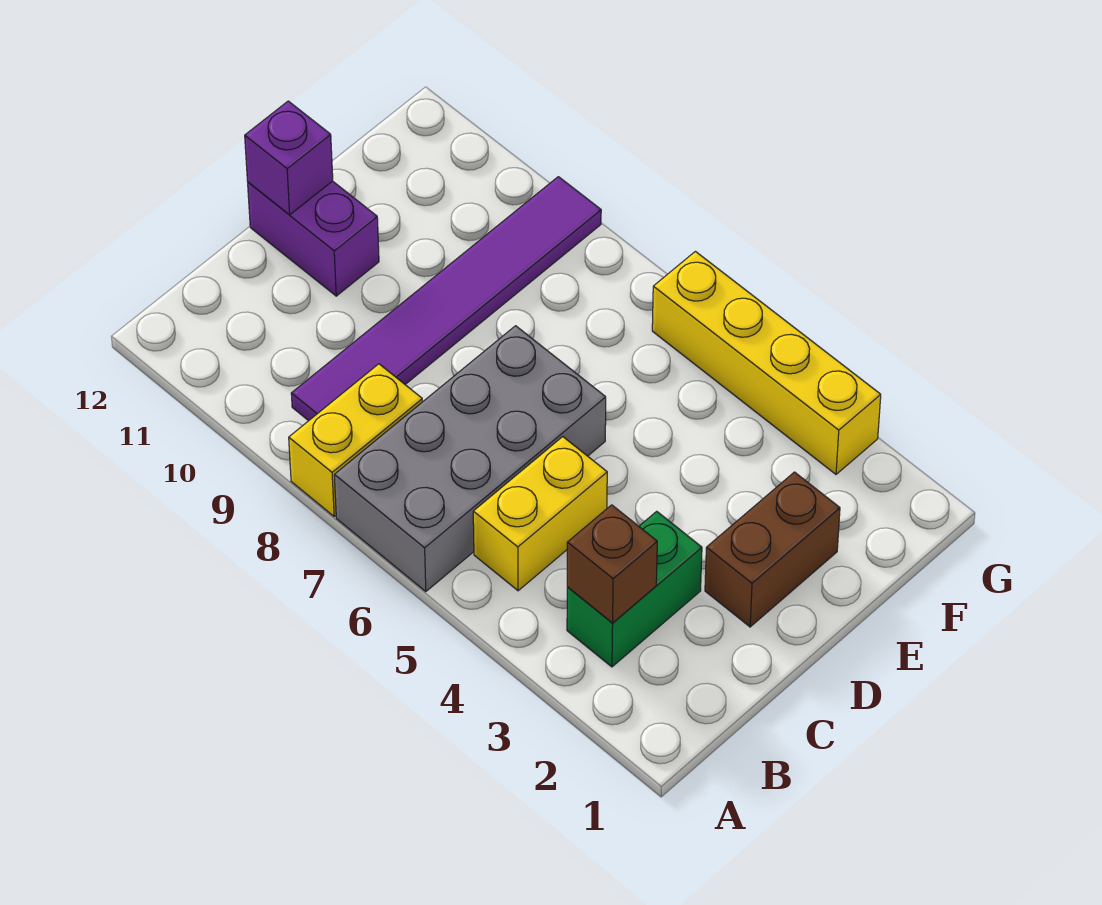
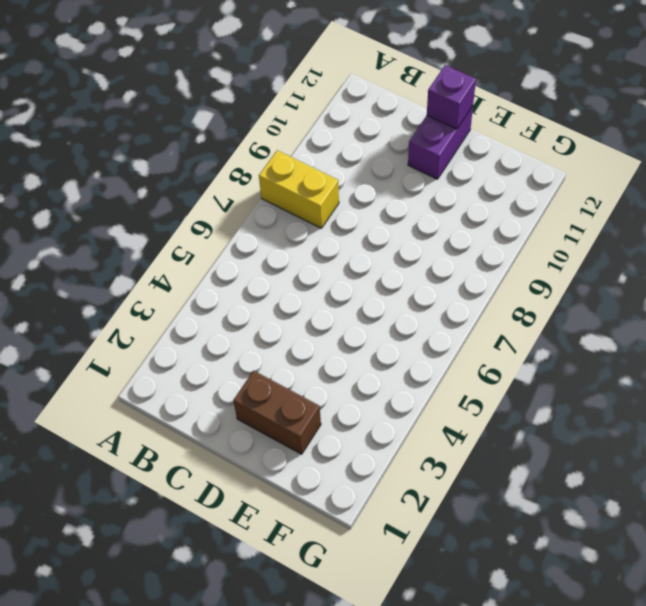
none -> grey brick A6:D7 level 1
none -> green brick B3:C3 level 1

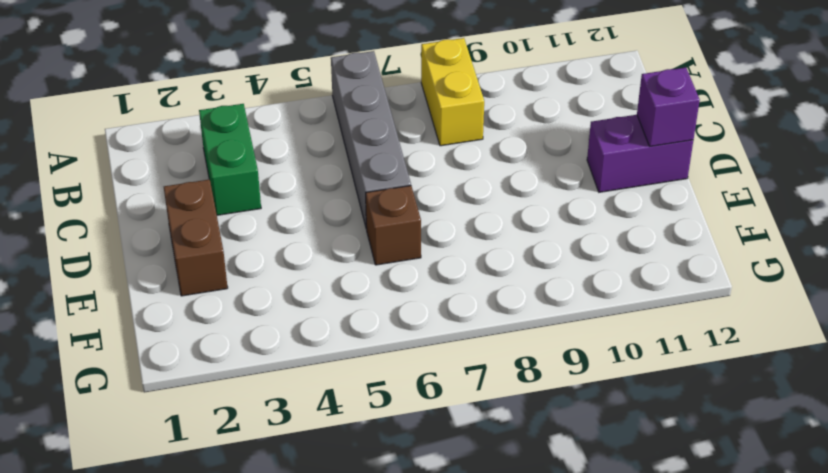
grey brick A6:D6 level 1 -> grey brick A6:D7 level 1
brown brick E6 level 1 -> brown brick B3 level 2
none -> yellow brick B5:C5 level 1
none -> purple tile B9:G9 level 1

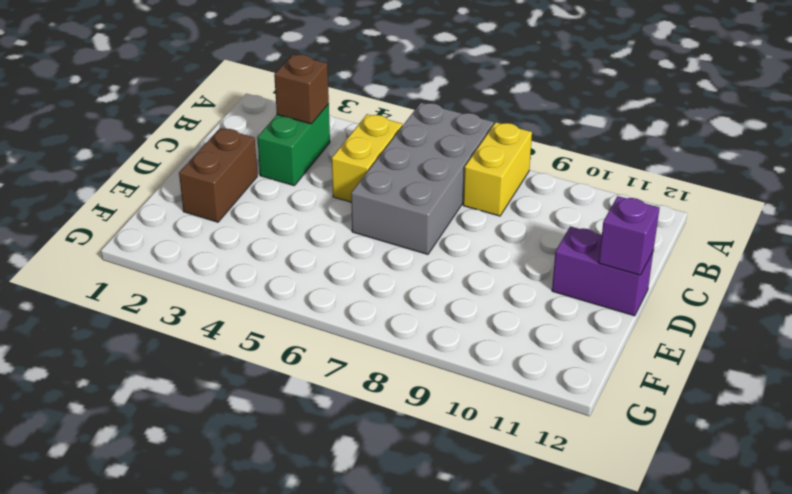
none -> purple tile B9:G9 level 1
none -> yellow brick G3:G6 level 1

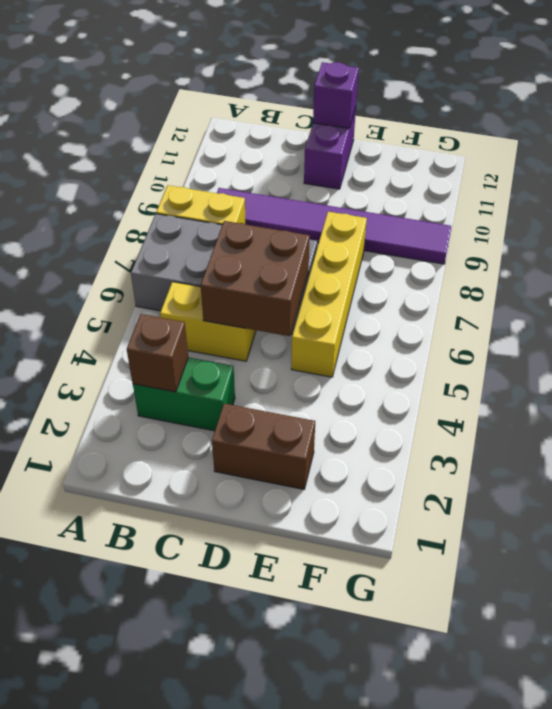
brown brick C5:D6 level 2 -> none
yellow brick E5:E8 level 1 -> yellow brick G3:G6 level 1

